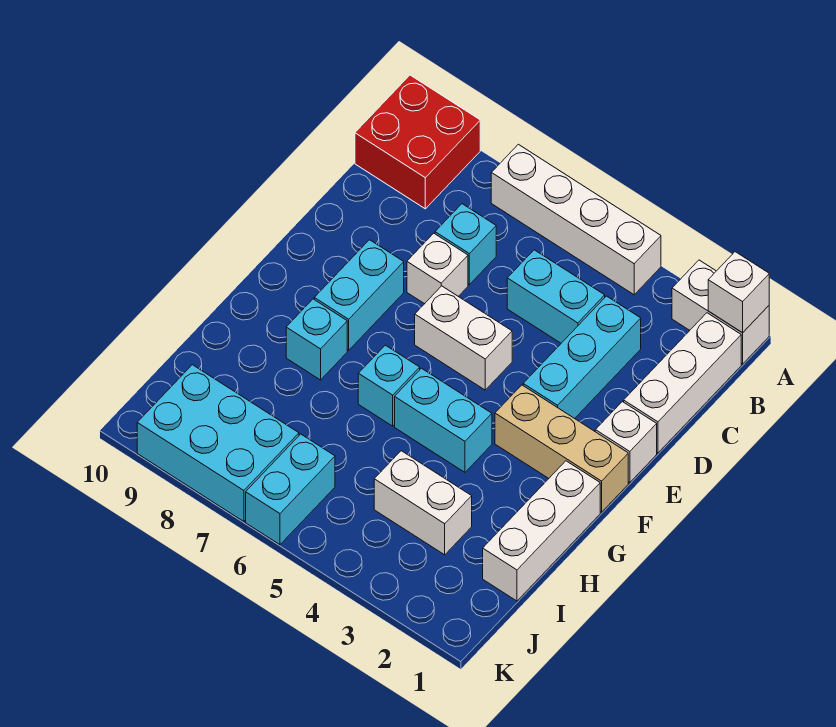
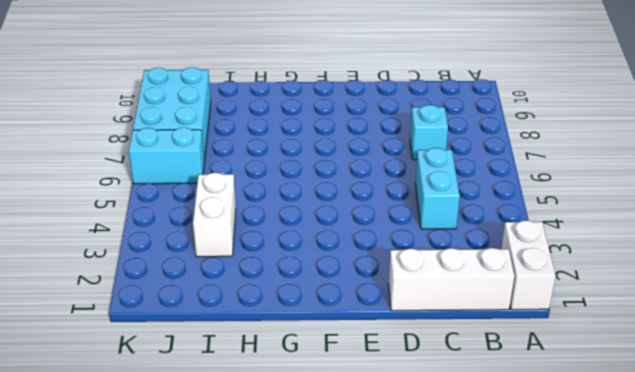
none -> white brick A4:A7 level 1
none -> red brick A9:B10 level 1
none -> cyan brick C3:E3 level 1

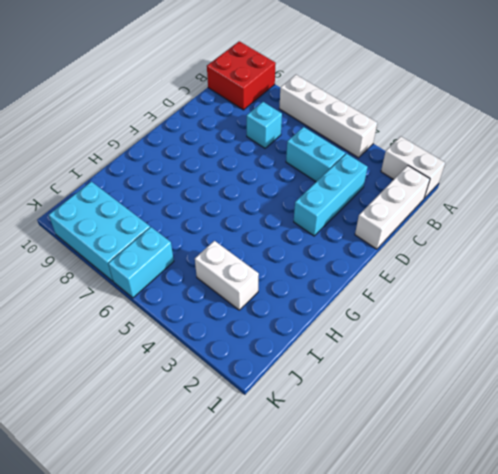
none -> white brick D7 level 1
none -> white brick E1 level 1
none -> white brick E5:E6 level 1

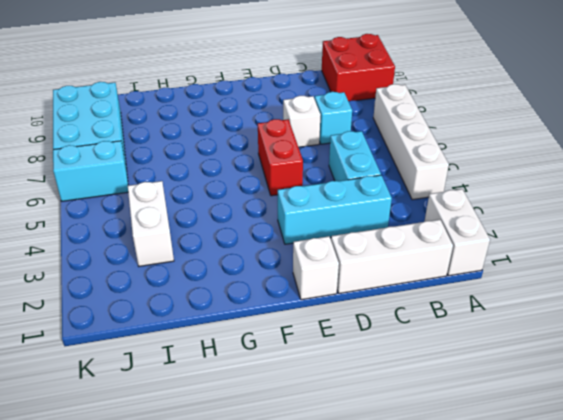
red brick E5:E6 level 1 -> white brick E5:E6 level 1
none -> cyan brick E8:F8 level 1
none -> tan brick F1:F3 level 1
none -> white brick G1:I1 level 1

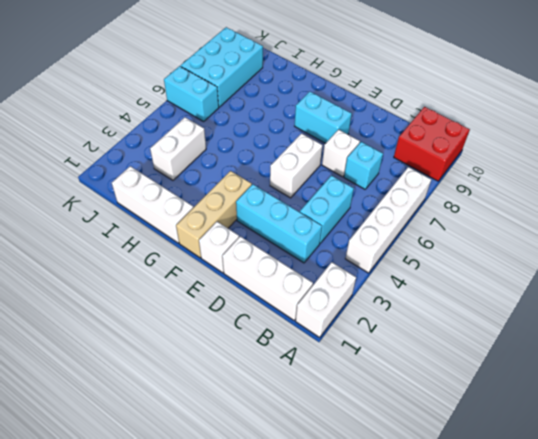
none -> cyan brick G4:G5 level 1
none -> cyan brick G6 level 1
none -> cyan brick G8 level 1

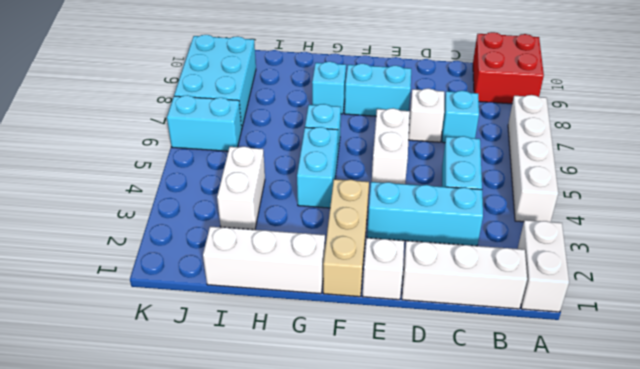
none -> white brick A1 level 2

